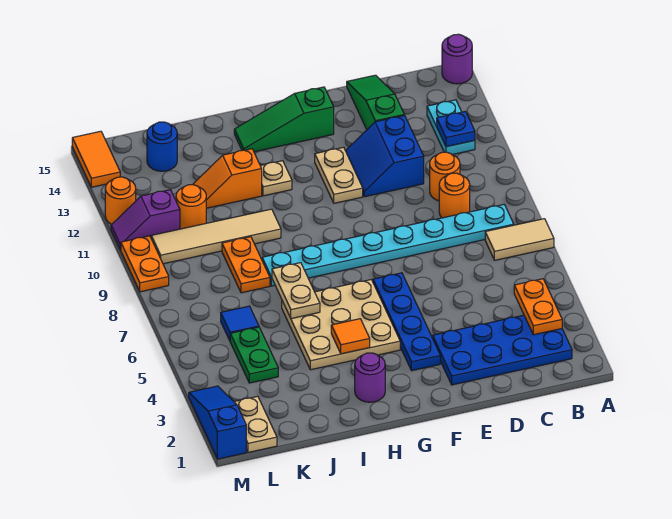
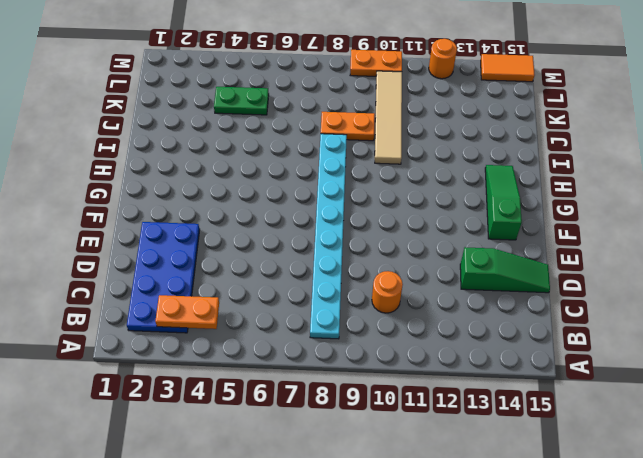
none -> tan tile A7:B7 level 1
none -> purple round brick A15 level 1
none -> cyan plate B12:B13 level 1
none -> orange round brick C9 level 1

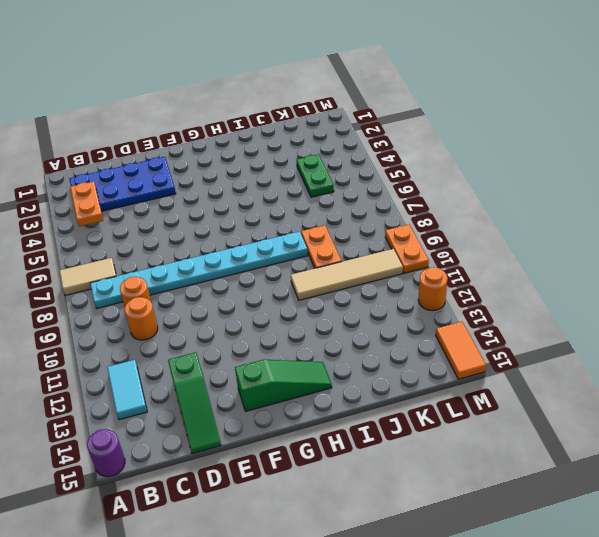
cyan tile B12:B13 level 1 -> cyan plate B12:B13 level 1
none -> blue slope D11:E12 level 1 top D
none -> blue plate F3:F6 level 1
none -> tan plate F11:F12 level 1
none -> tan plate G4:I6 level 1

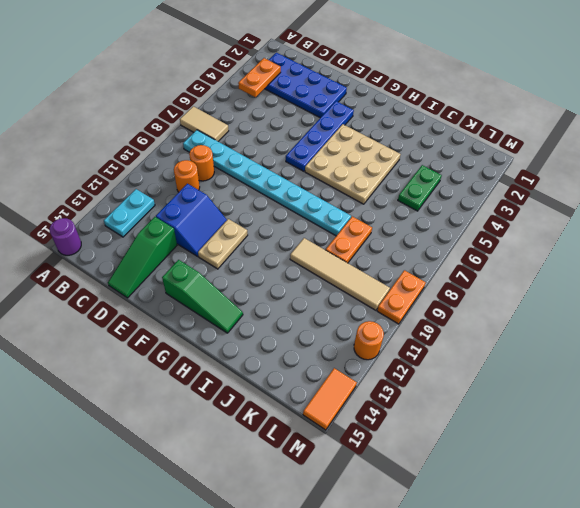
none -> purple round brick H2 level 1
none -> tan plate H12 level 1
none -> orange slope I12:J12 level 1 top I
none -> blue tile K6 level 1

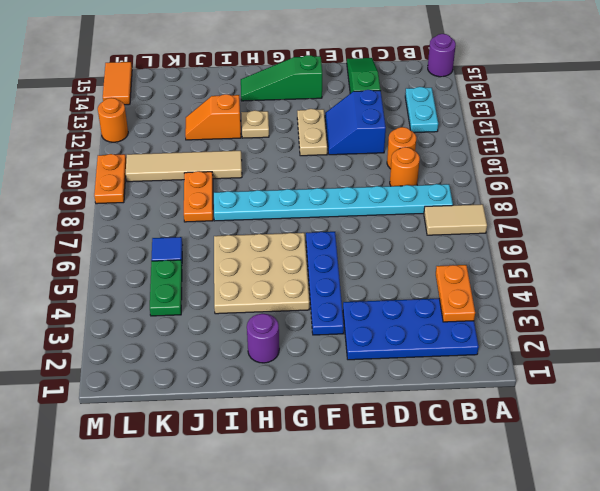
none -> orange round brick K11 level 1
none -> blue round brick K14 level 1
none -> tan plate L1:L2 level 1
none -> purple slope L11:M11 level 1 top L

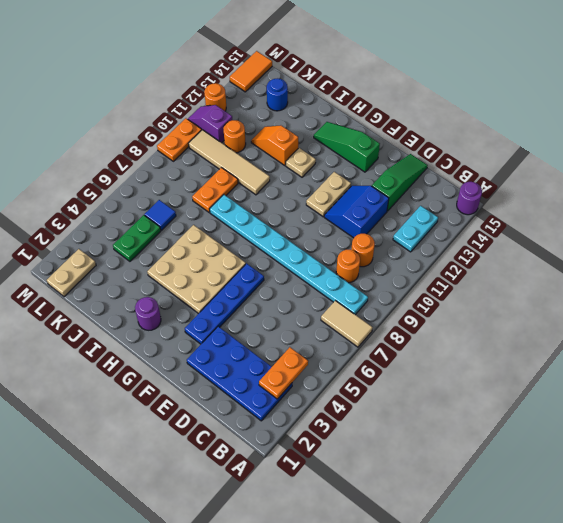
none -> blue slope M1:M3 level 1 top 1
none -> blue plate B12 level 2
none -> orange tile H4 level 2
none -> tan plate I6:I7 level 2

